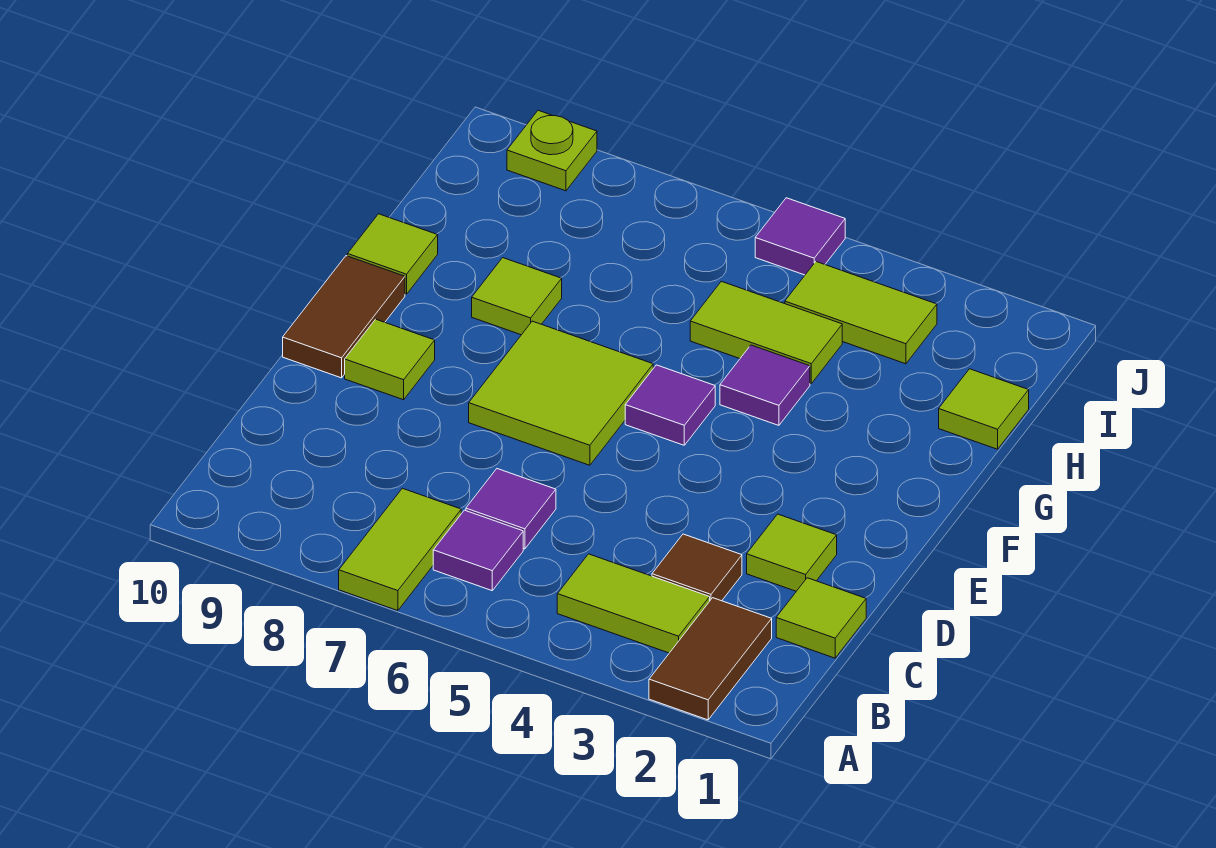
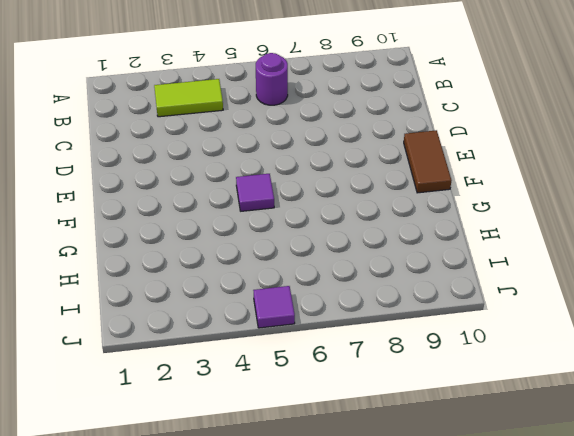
purple round brick B6 level 1 -> purple tile B6 level 1
none -> brown tile A2:B2 level 1
none -> lime tile A7:B7 level 1
none -> lime tile C1 level 1

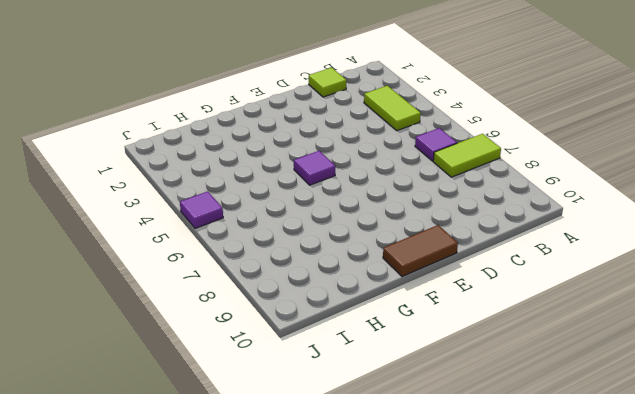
none -> brown tile A2:B2 level 1
none -> brown tile C3 level 1
none -> purple tile C6 level 1

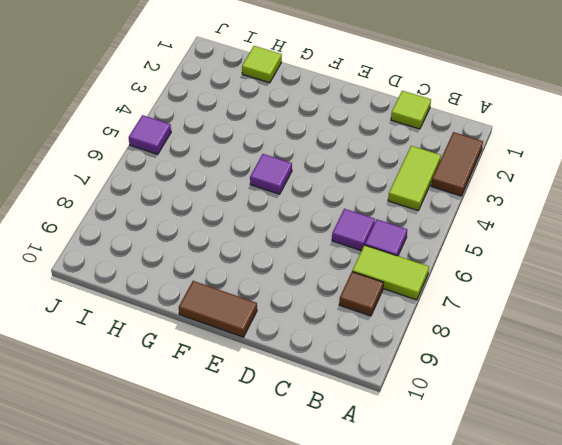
brown tile A2:A3 level 1 -> brown tile A2:B2 level 1
brown tile B8 level 1 -> brown tile C3 level 1
none -> lime tile D2 level 1
none -> lime tile E6:F7 level 1
none -> lime tile E9 level 1

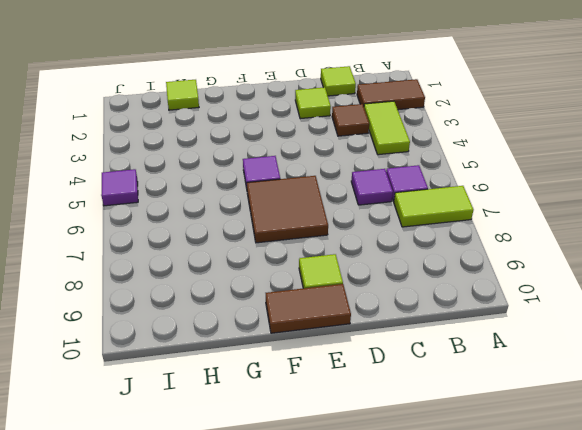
brown tile E6:F7 level 1 -> lime tile E6:F7 level 1
none -> purple tile G4 level 1
none -> lime tile G8 level 1
none -> lime tile G10 level 1

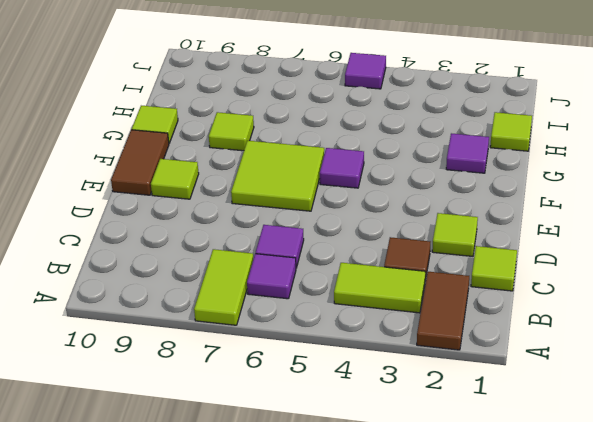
purple tile G2 level 1 -> purple tile G4 level 1
none -> lime tile H4:H5 level 1
none -> lime tile I3:I4 level 1
none -> lime plate J9 level 1

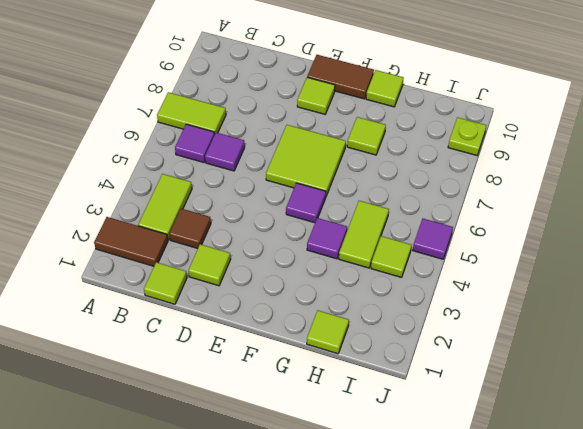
lime tile I4 level 1 -> lime tile I3:I4 level 1

